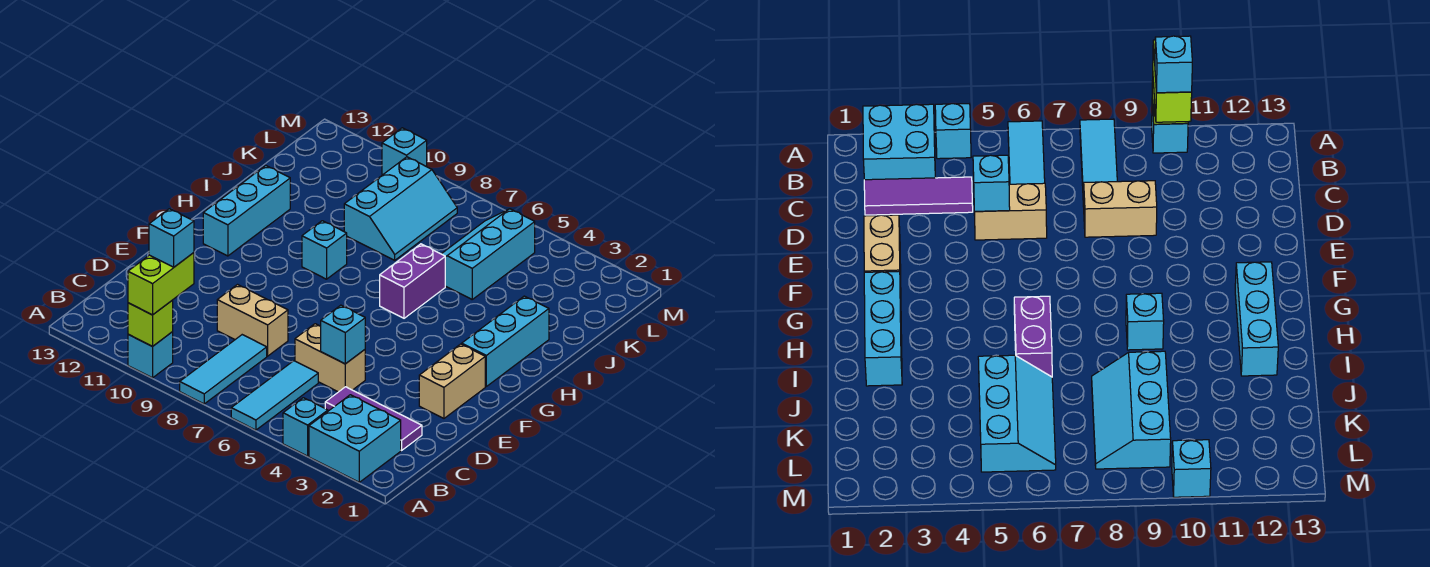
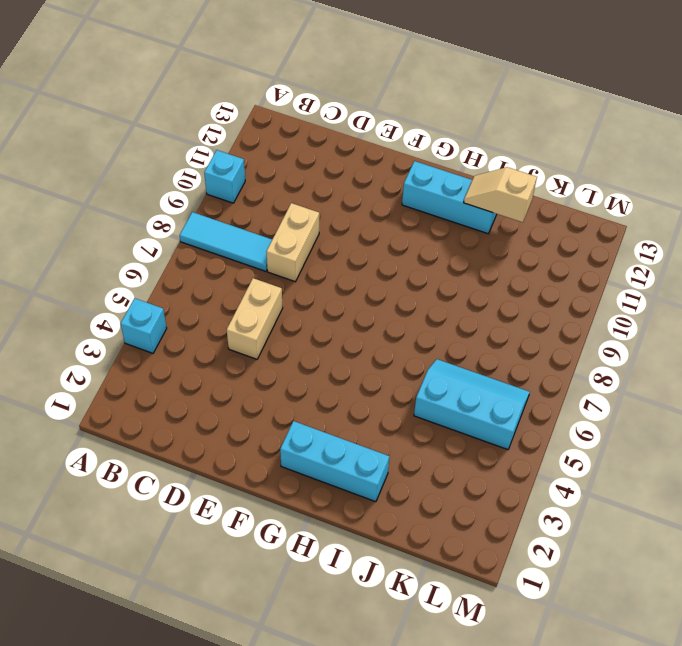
tan slope I12:J12 level 2 top J -> none
none -> cyan brick A2:B3 level 1
none -> cyan tile A6:C6 level 1
none -> purple tile C2:C4 level 1

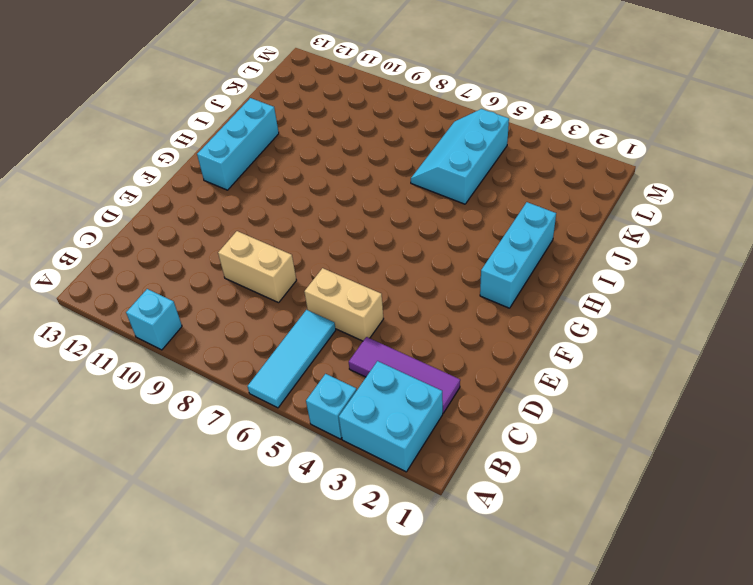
none -> cyan tile A8:C8 level 1
none -> tan brick E2:F2 level 1
none -> purple brick H6:I6 level 1

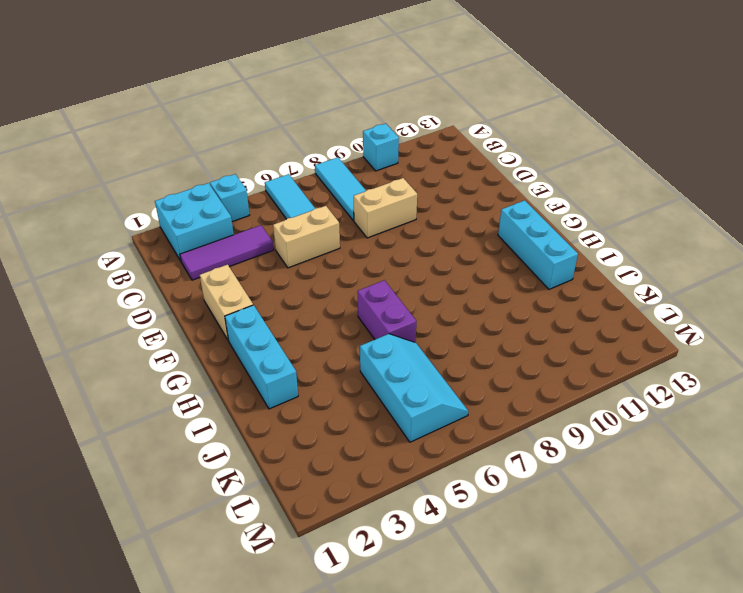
none -> cyan brick H9 level 1
none -> cyan slope J8:L9 level 1 top 9
none -> cyan brick M10 level 1

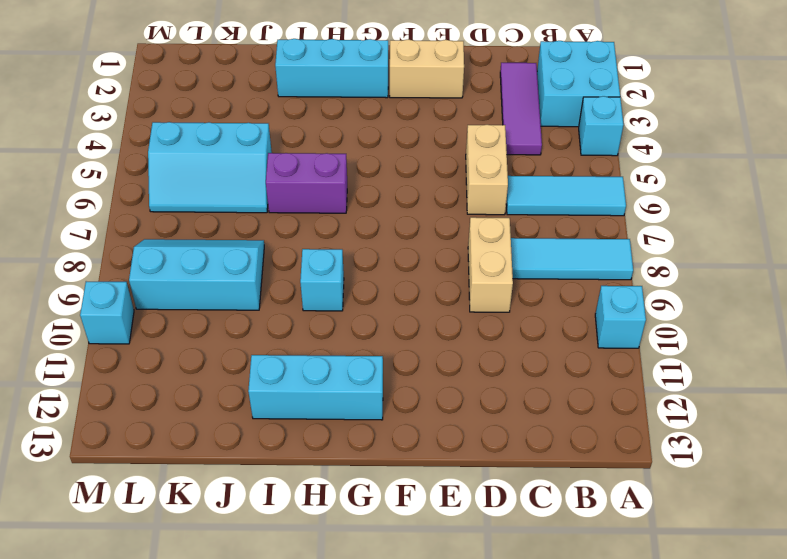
none -> lime brick A10 level 2
none -> cyan brick D5 level 2
none -> lime brick A10:B10 level 3

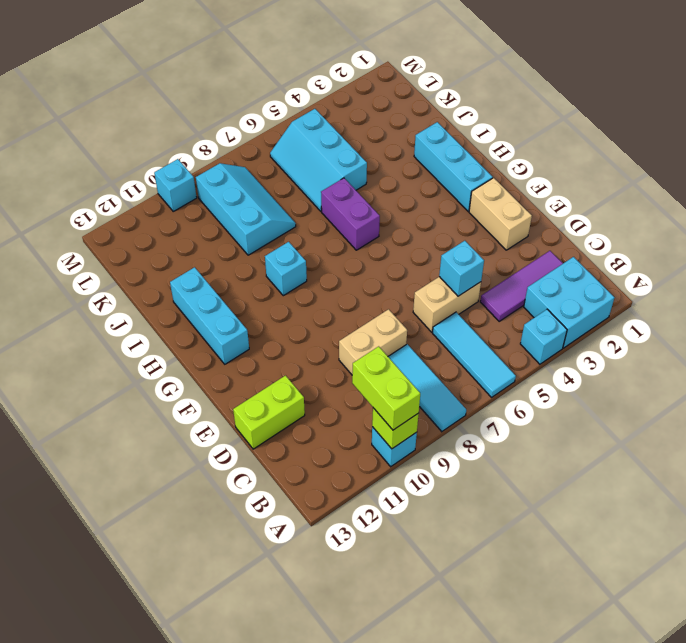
lime brick D12:D13 level 1 -> none
none -> cyan brick B10 level 4

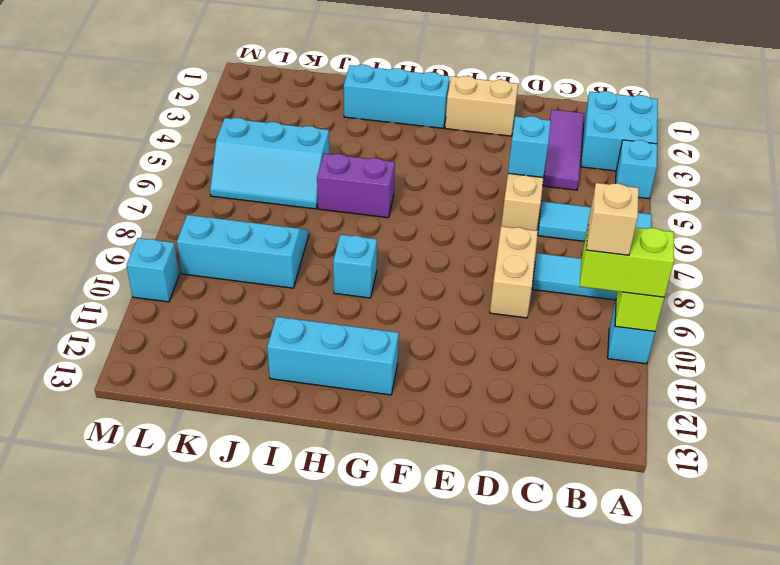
tan brick B10 level 4 -> cyan brick B10 level 4

